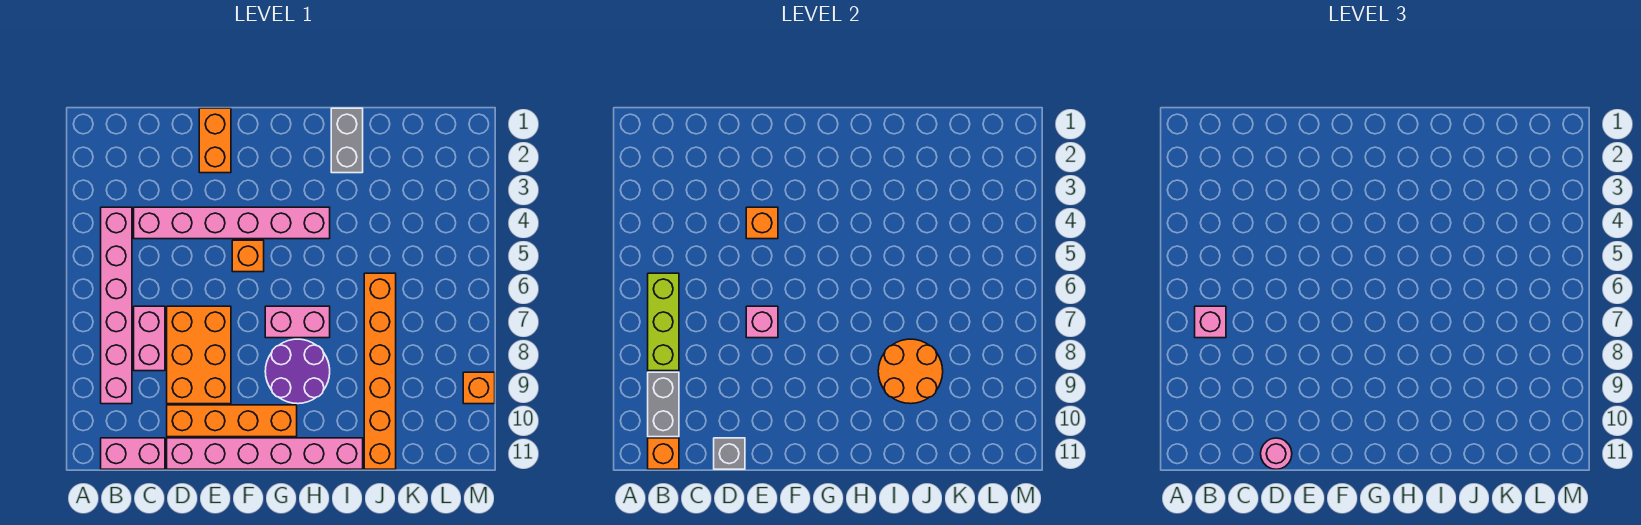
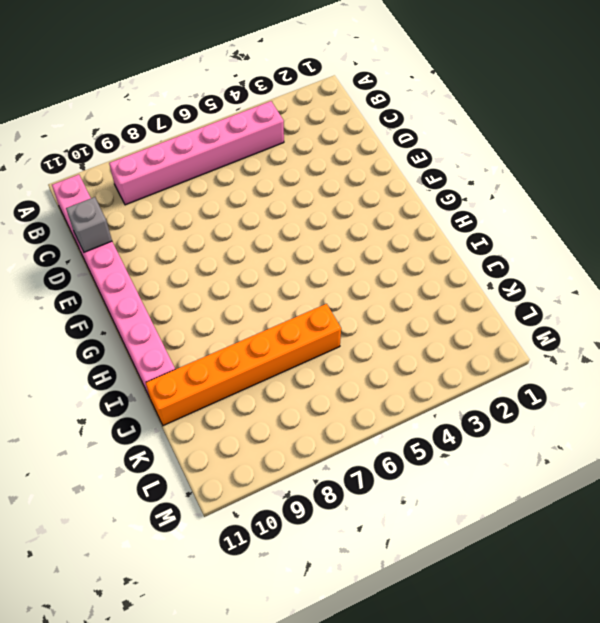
none -> pink brick C4:H4 level 1
none -> pink brick C7:C8 level 1
none -> orange brick D7:E9 level 1

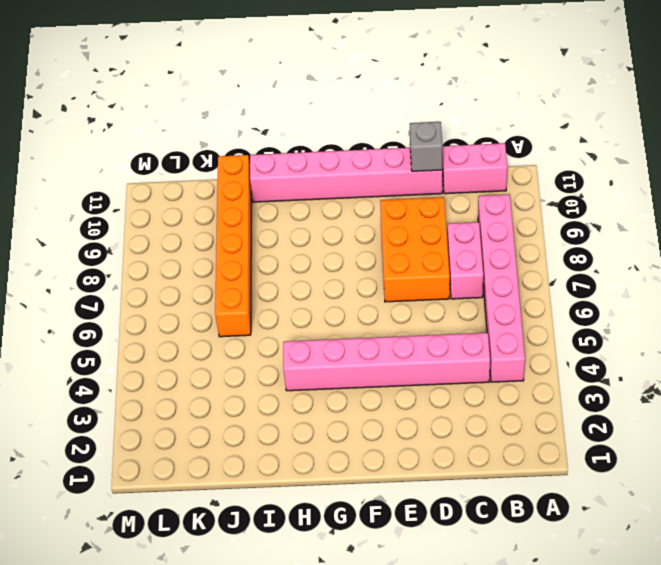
none -> orange brick D10:G10 level 1
none -> orange brick E1:E2 level 1
none -> orange brick F5 level 1

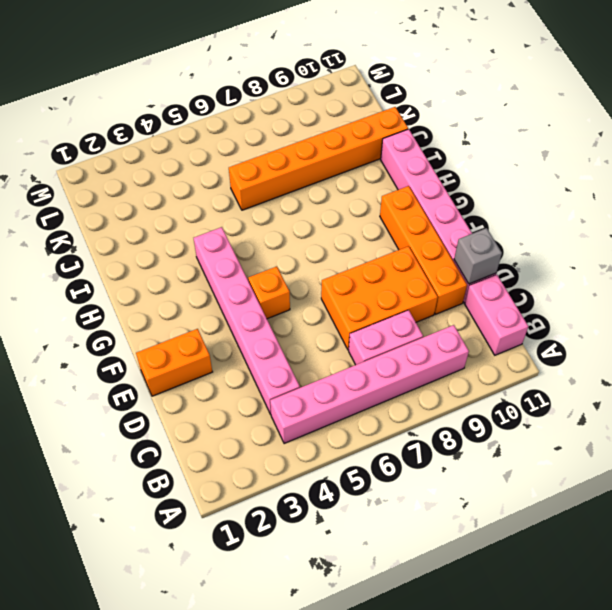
none -> pink brick G7:H7 level 1
none -> purple round brick G8:H9 level 1
none -> grey brick I1:I2 level 1

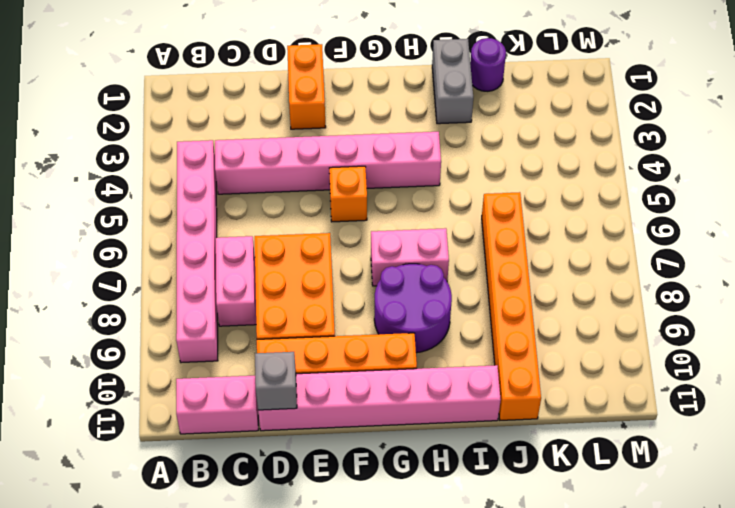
purple round brick J1 level 1 -> none
none -> orange brick M9 level 1
none -> lime brick B6:B8 level 2
none -> grey brick B9:B10 level 2

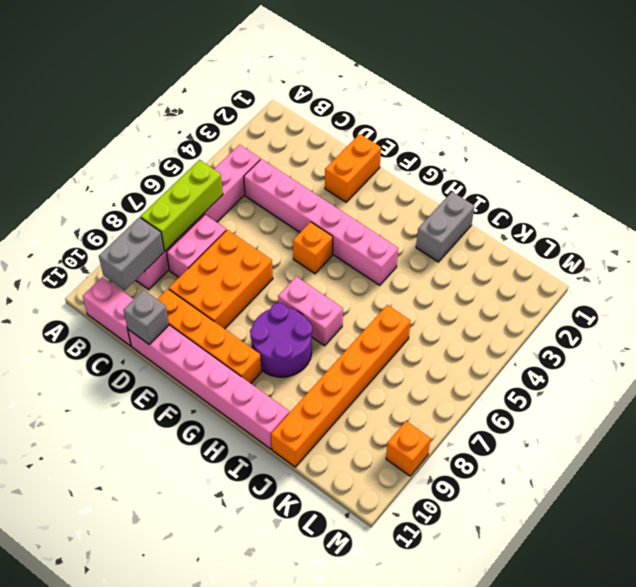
none -> orange brick B11 level 2
none -> orange brick E4 level 2
none -> pink brick E7 level 2

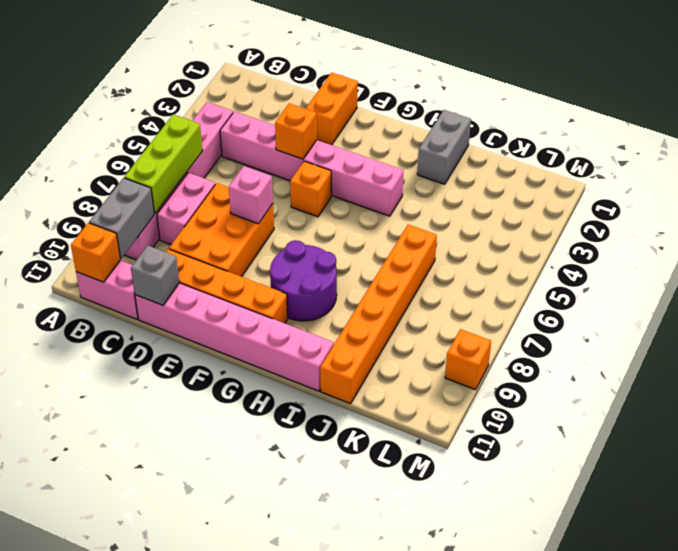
none -> pink brick G7:H7 level 1
none -> orange round brick I8:J9 level 2
none -> pink brick B7 level 3

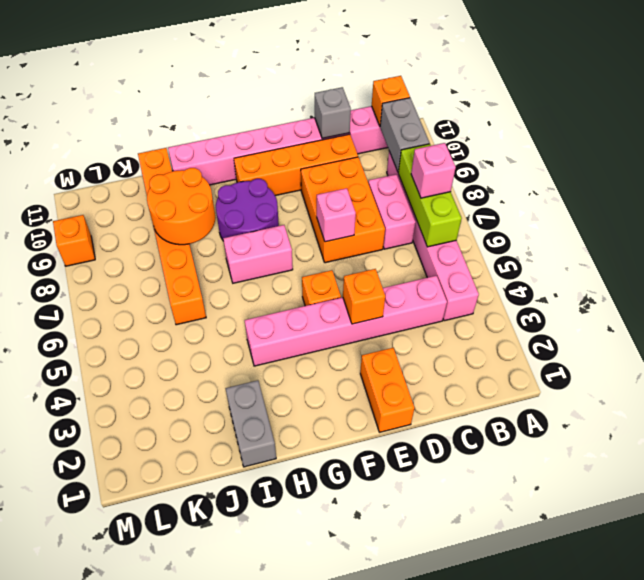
none -> pink round brick D11 level 3

